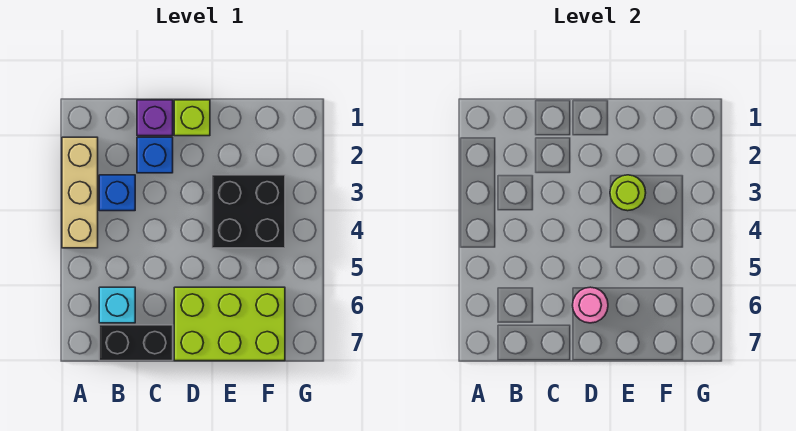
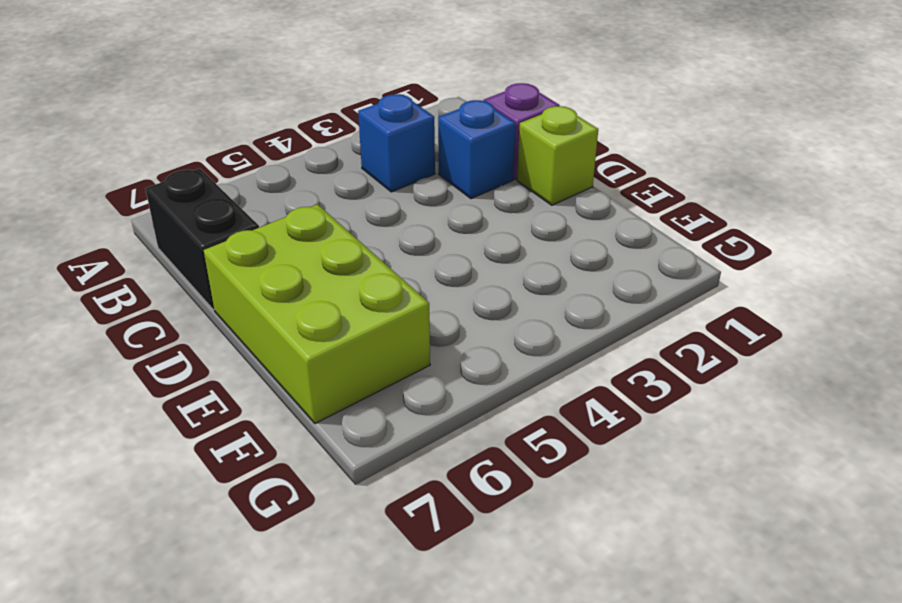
none -> tan brick A2:A4 level 1
none -> cyan brick B6 level 1

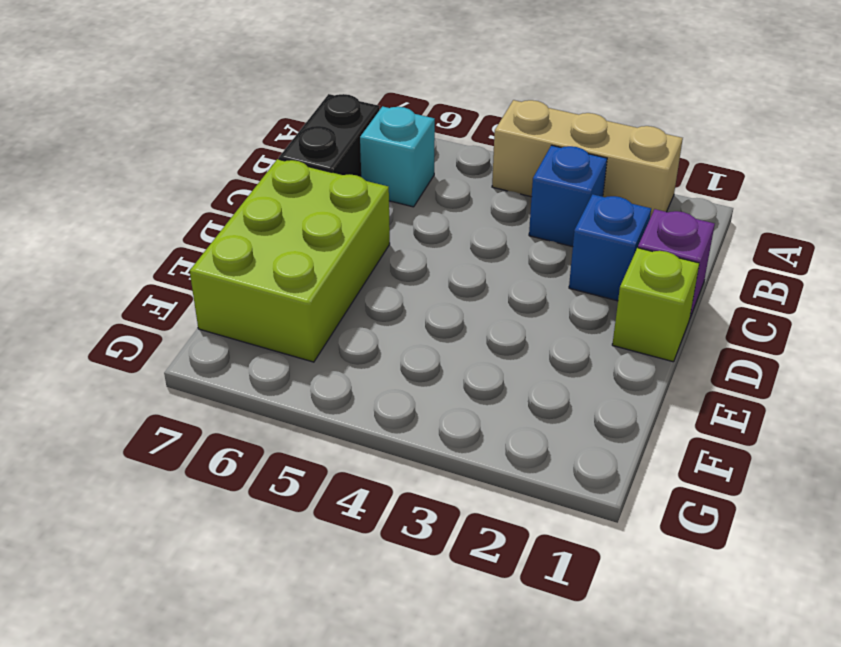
none -> black brick E3:F4 level 1
none -> pink round brick D6 level 2

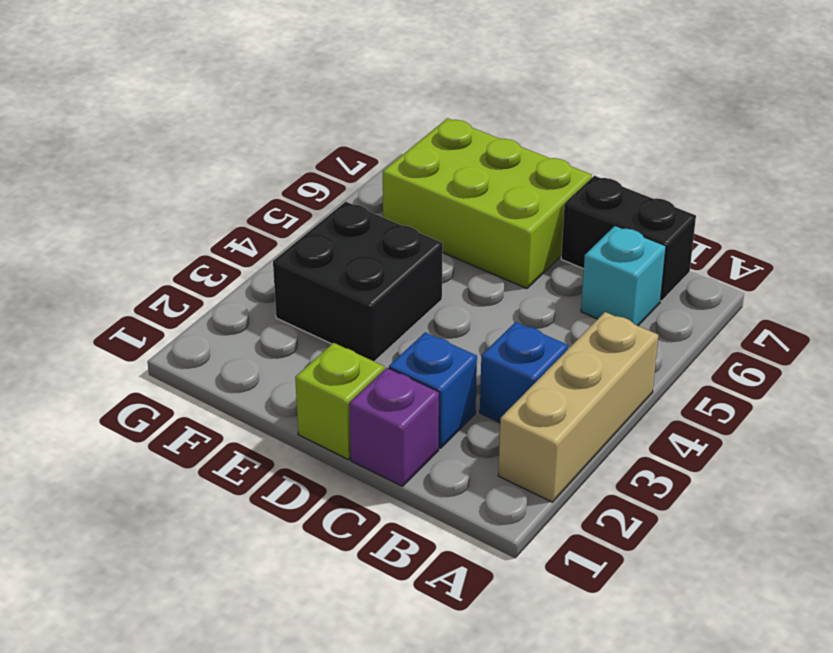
none -> pink round brick D6 level 2
none -> lime round brick E3 level 2

